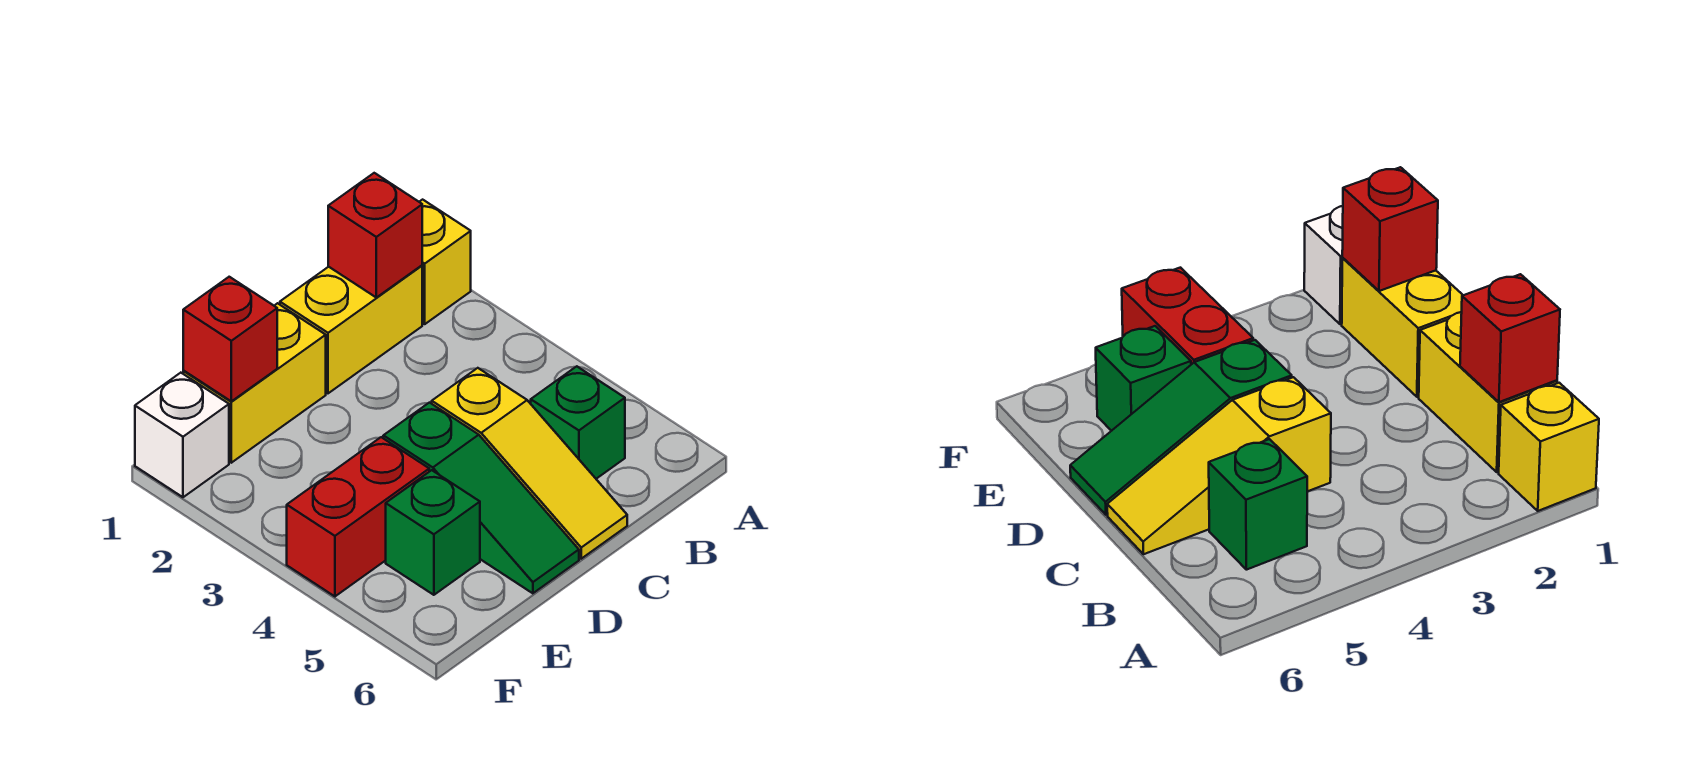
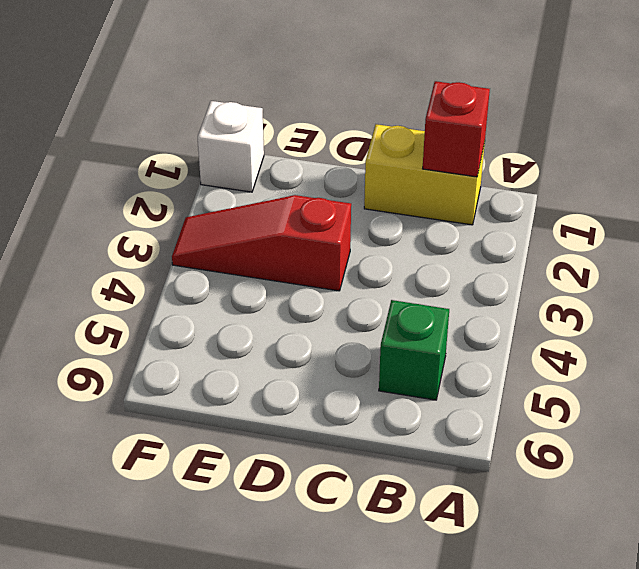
red slope D3:F3 level 1 top D -> none
none -> yellow brick A1 level 1
none -> yellow slope C4:C6 level 1 top 4

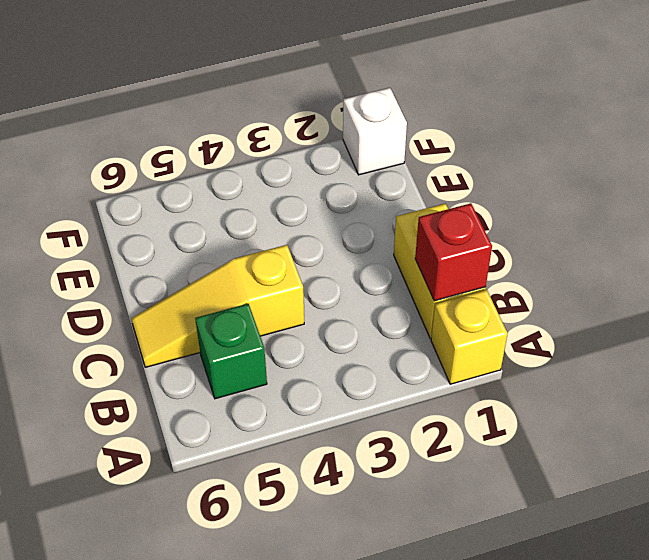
none -> yellow brick D1:E1 level 1
none -> green slope D4:D6 level 1 top 4

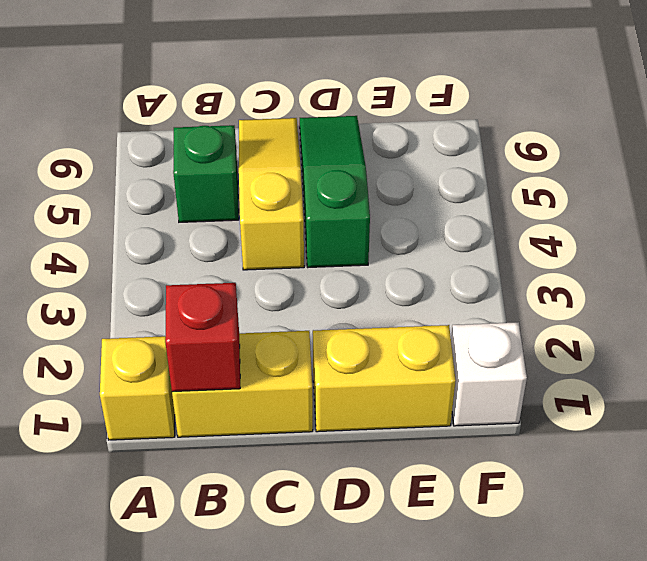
none -> red brick E4:F4 level 1
none -> green brick E5 level 1

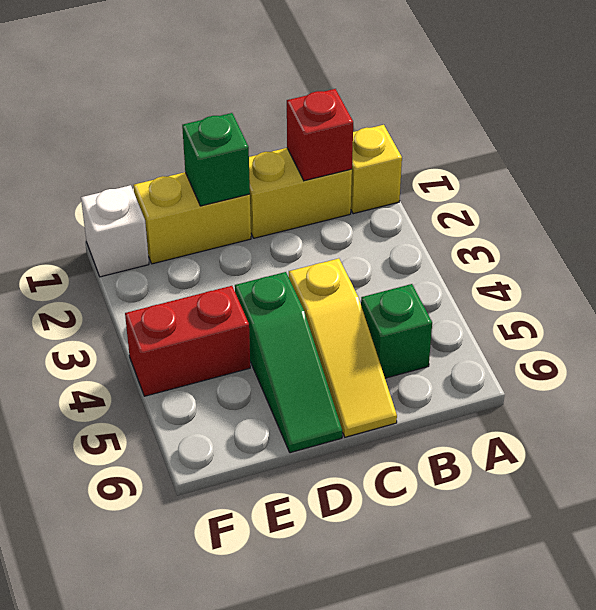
green brick D1 level 2 -> green brick E5 level 1
none -> red brick E1 level 2

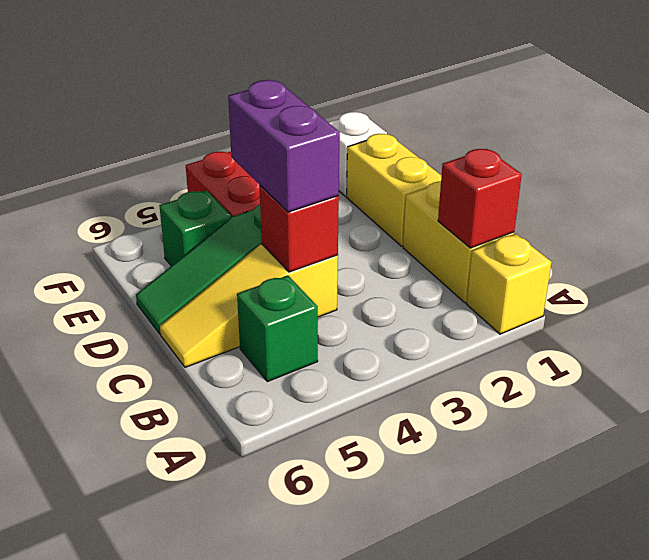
red brick C4 level 2 -> red brick E1 level 2
purple brick C4:D4 level 3 -> none

